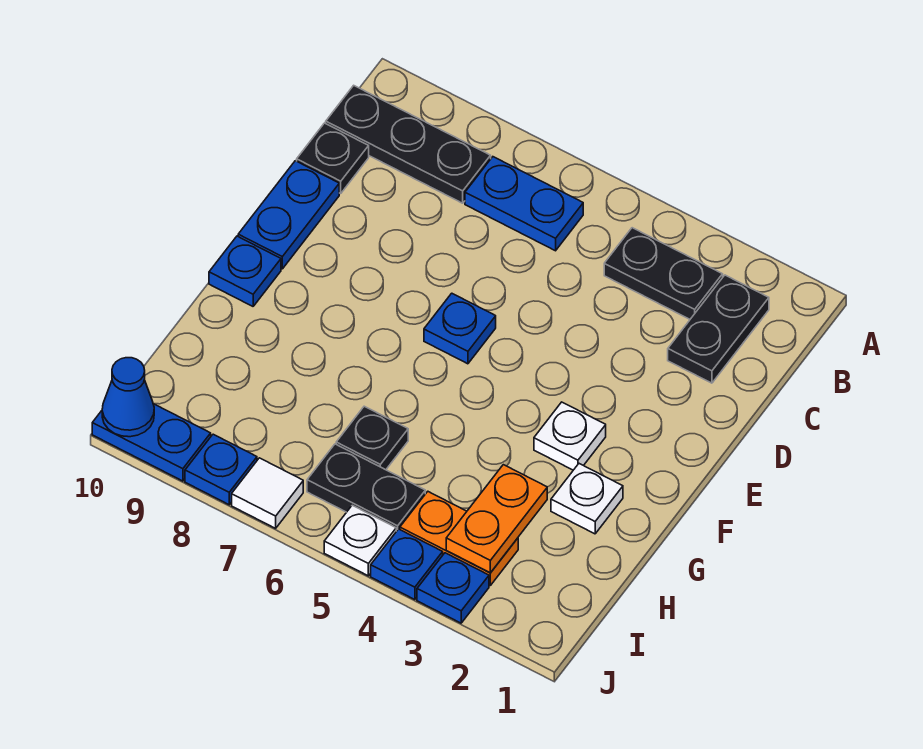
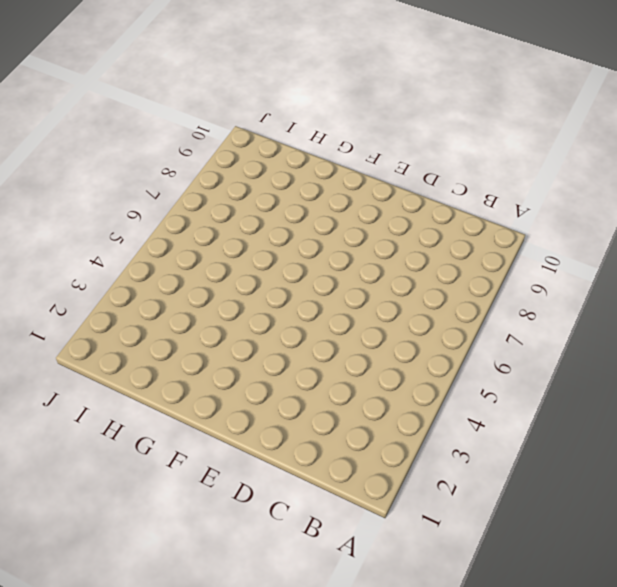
none -> black plate B2:C2 level 1
none -> black plate B3:B4 level 1
none -> blue plate B6:B7 level 1

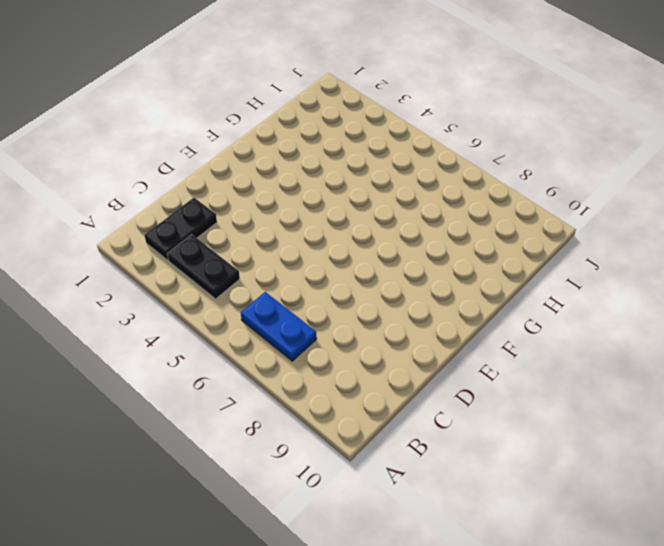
none -> black plate B8:B10 level 1
none -> black plate C10 level 1
none -> blue plate D10:E10 level 1

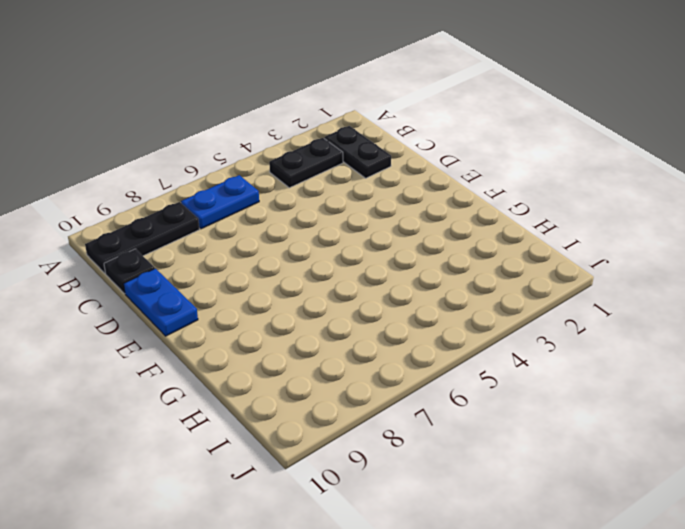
none -> blue plate E6 level 1
none -> white plate F3 level 1
none -> blue plate F10 level 1

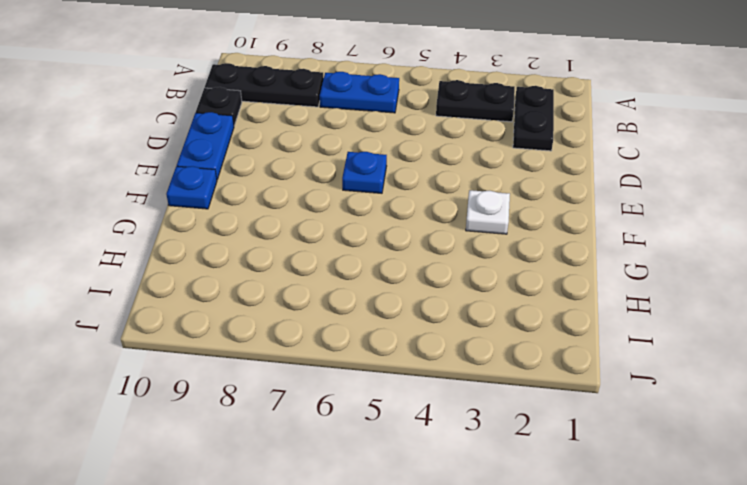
none -> white plate G2 level 1
none -> black plate H6 level 1
none -> orange plate I3:I4 level 1

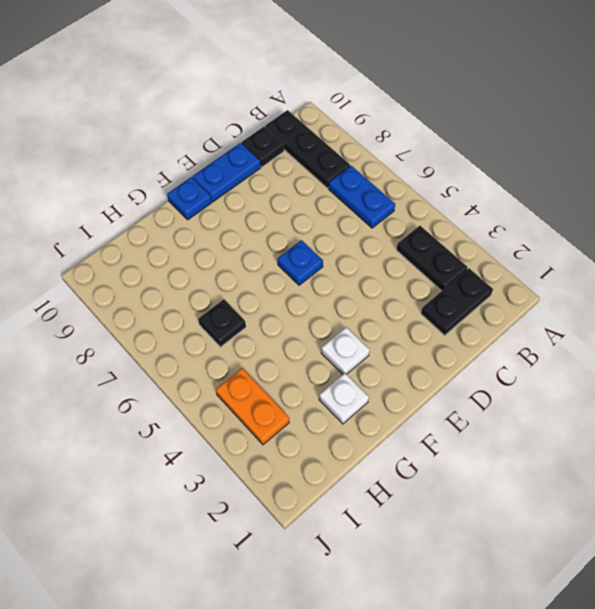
none -> black plate I5:I6 level 1
none -> blue plate J3 level 1
none -> blue plate J4 level 1

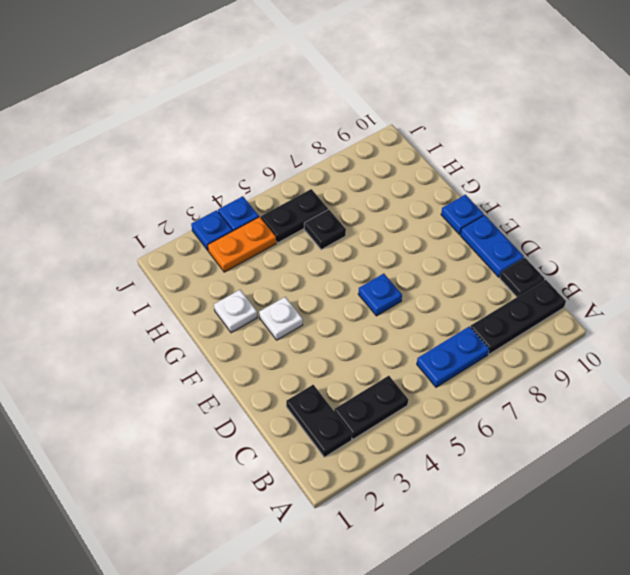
none -> white plate J5 level 1
none -> white tile J7 level 1
none -> blue plate J8 level 1

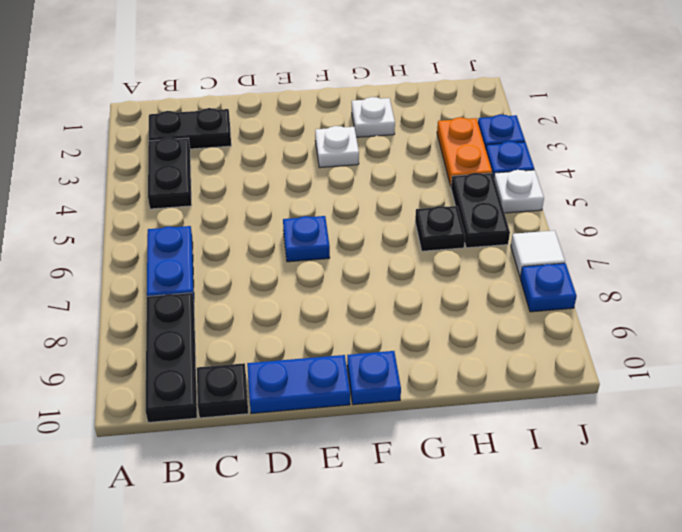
none -> blue plate J9:J10 level 1
none -> orange plate H3:I3 level 2
none -> blue cone J10 level 2

